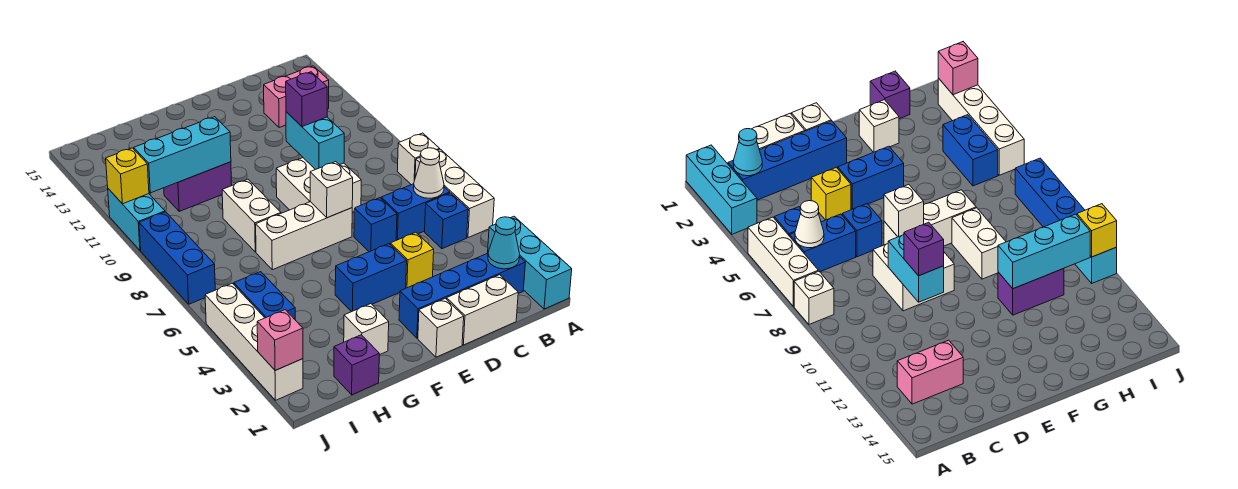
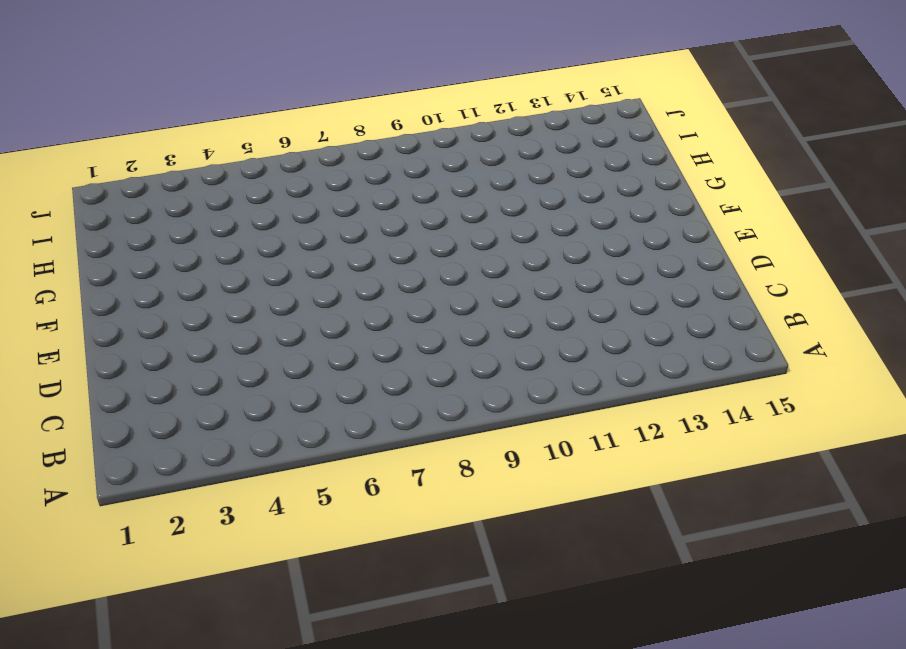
none -> cyan brick A1:A3 level 1
none -> white brick A5:A7 level 1
none -> white brick A8 level 1
none -> blue brick B2:E2 level 1

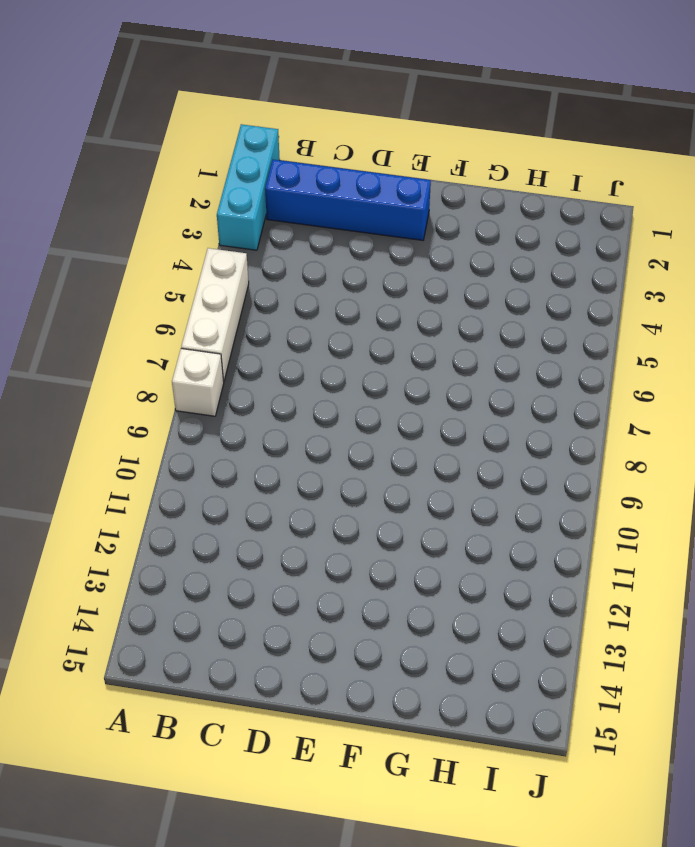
none -> blue brick B5 level 1
none -> blue brick B6:C6 level 1
none -> pink brick B13:C13 level 1
none -> white brick C1:D1 level 1

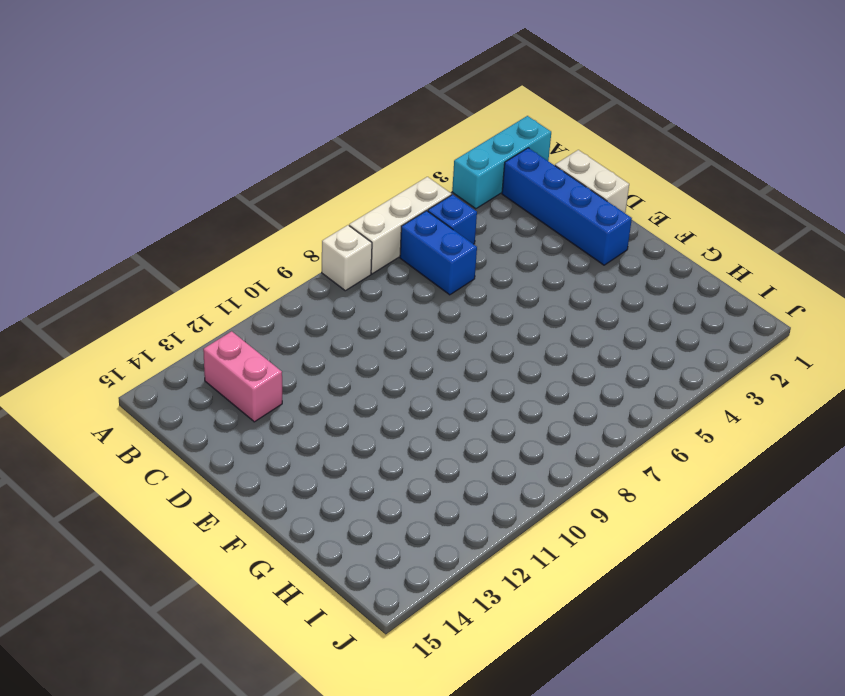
none -> yellow brick D4 level 1
none -> blue brick D6 level 1
none -> white brick D8:E9 level 1
none -> white brick E1 level 1

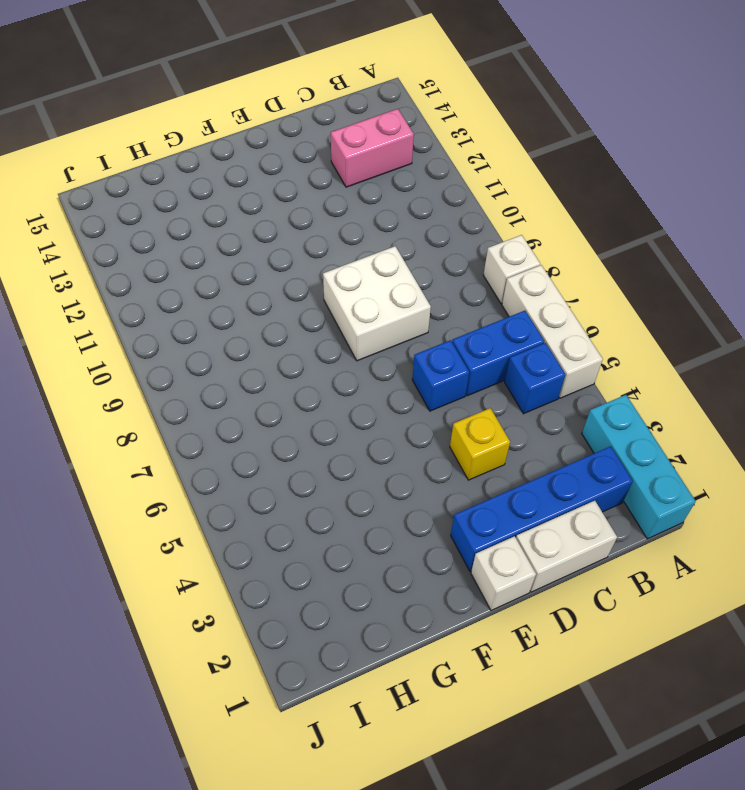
none -> blue brick E4:F4 level 1
none -> white brick E7:G7 level 1
none -> white brick G2 level 1
none -> white brick G8:G9 level 1

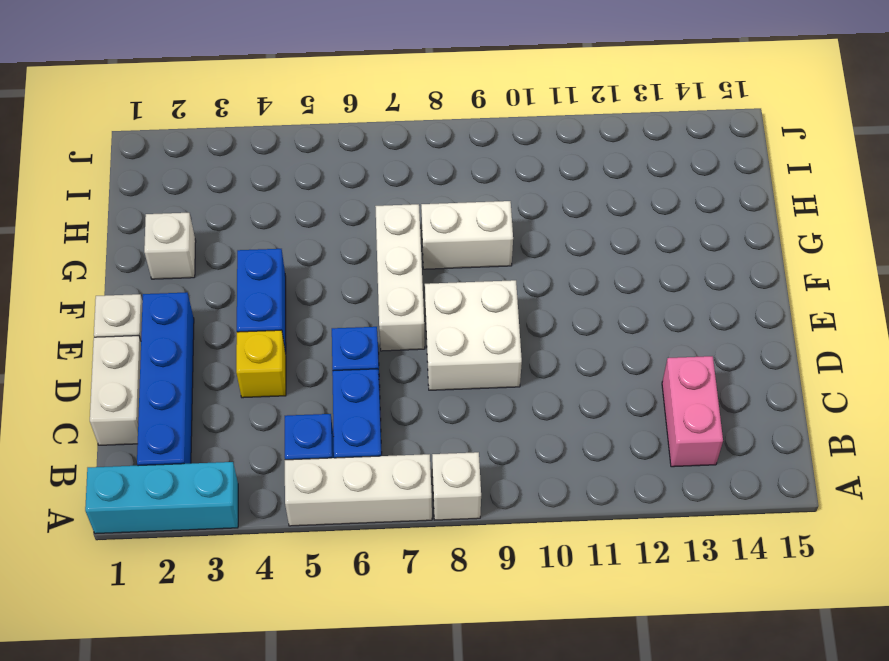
none -> purple brick G11:H11 level 1
none -> purple brick H1 level 1
none -> blue brick I4:I5 level 1
none -> white brick J2:J5 level 1

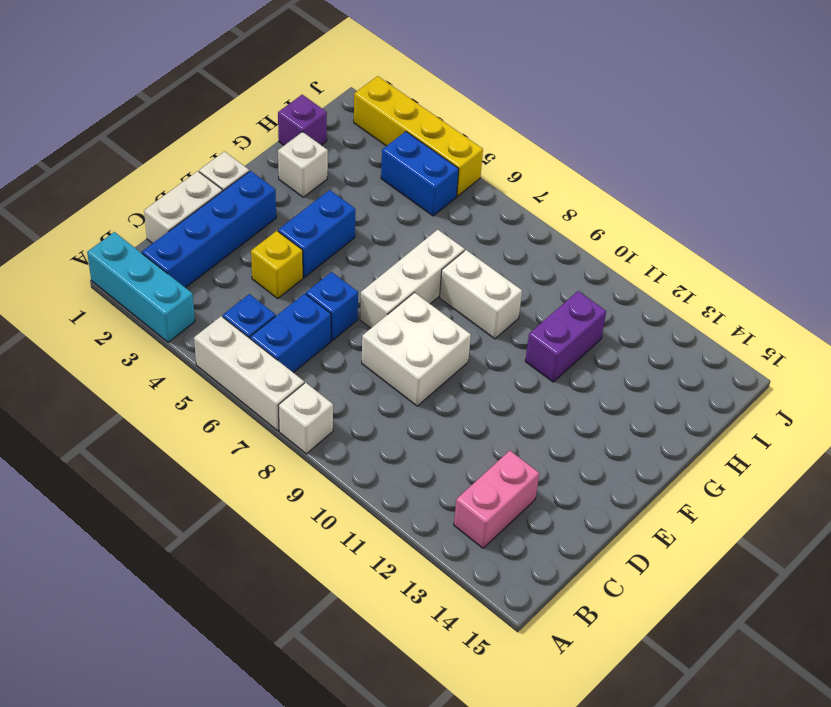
yellow brick J2:J5 level 1 -> white brick J2:J5 level 1
none -> blue brick J7:J9 level 1
none -> cyan brick J10:J11 level 1
none -> cyan cone B2 level 2
none -> white cone B6 level 2

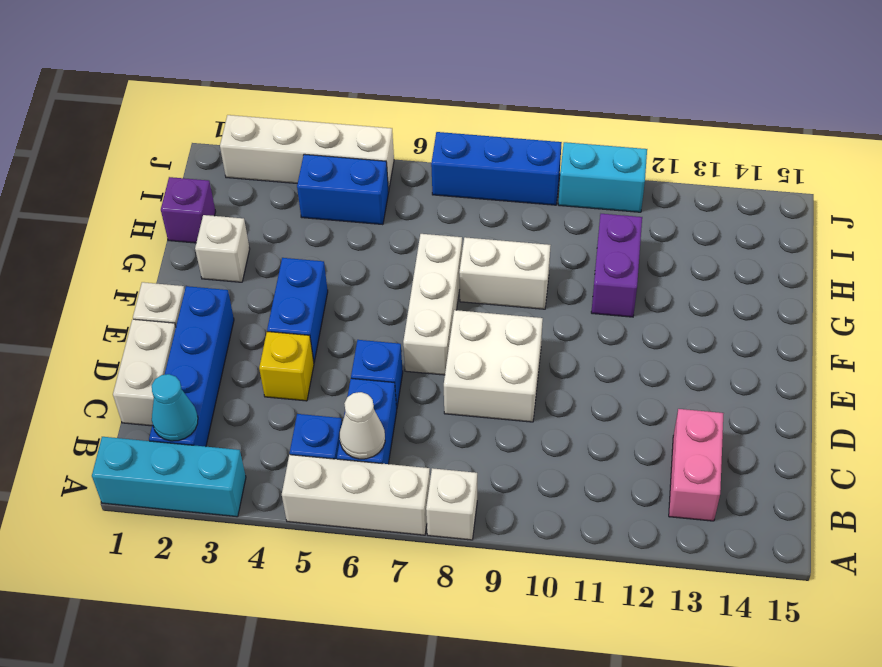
none -> cyan brick D9:D10 level 2
none -> white brick E7 level 2
none -> cyan brick G11:I11 level 2
none -> pink brick J2 level 2

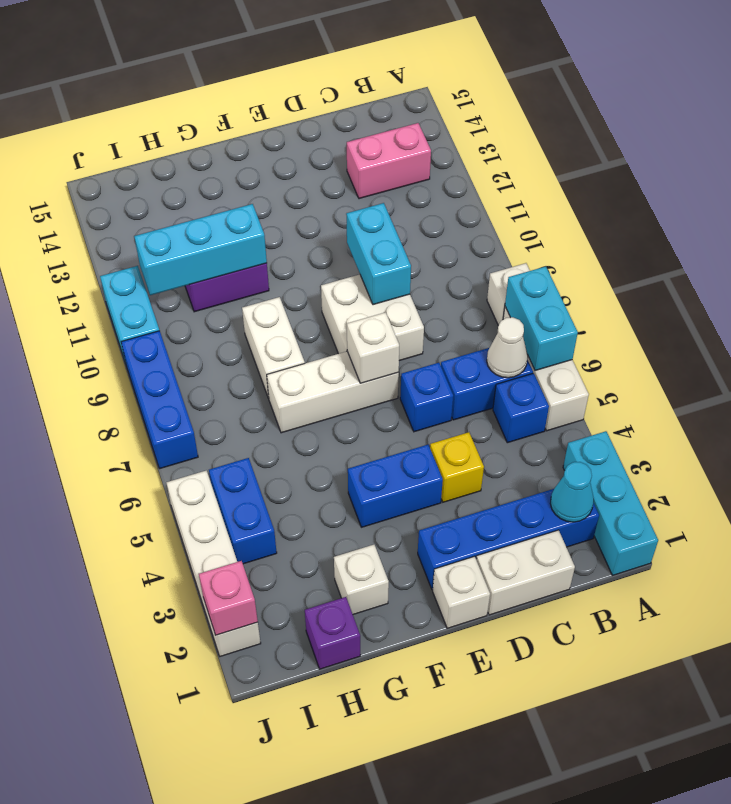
cyan brick A6:A7 level 2 -> none
none -> yellow brick J11 level 2
none -> purple brick D10 level 3

